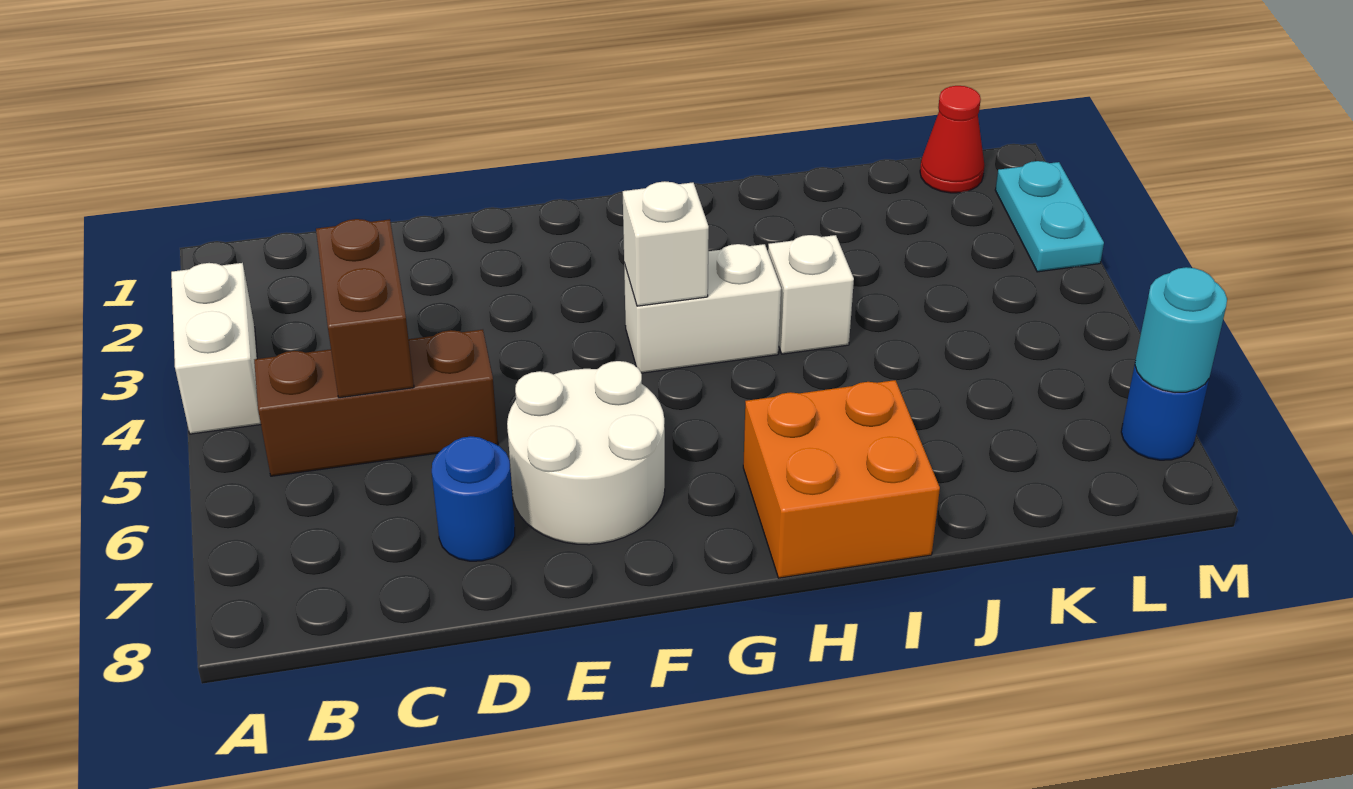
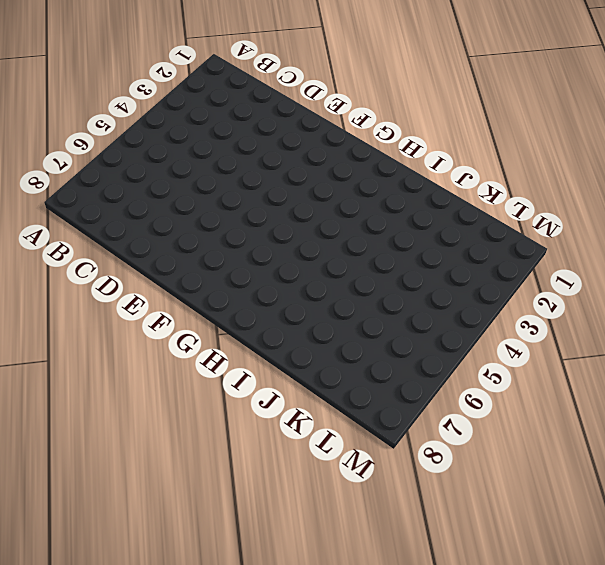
none -> white brick A3:A4 level 1
none -> brown brick B5:D5 level 1
none -> blue round brick D7 level 1

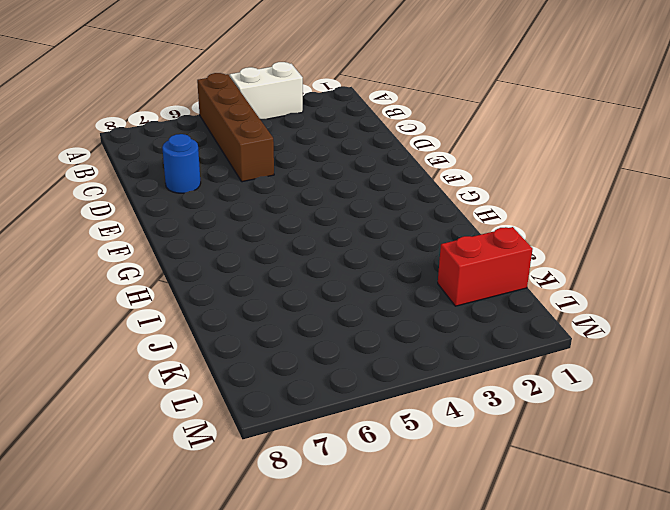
brown brick A5:D5 level 1 -> brown brick B5:D5 level 1
red brick K1:K2 level 1 -> none
none -> white round brick E6:F7 level 1
none -> white brick G4:H4 level 1
none -> orange brick H7:I8 level 1

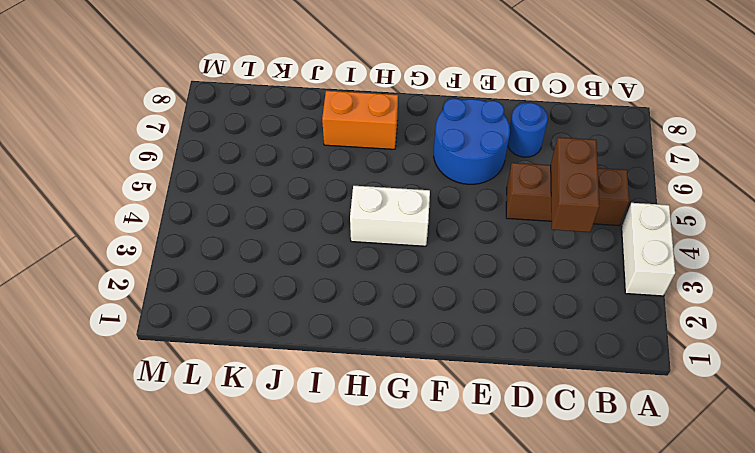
blue round brick E6:F7 level 1 -> white round brick E6:F7 level 1
orange brick H7:I7 level 1 -> orange brick H7:I8 level 1
none -> white brick I4 level 1
none -> red cone L1 level 1
none -> cyan plate M2:M3 level 1

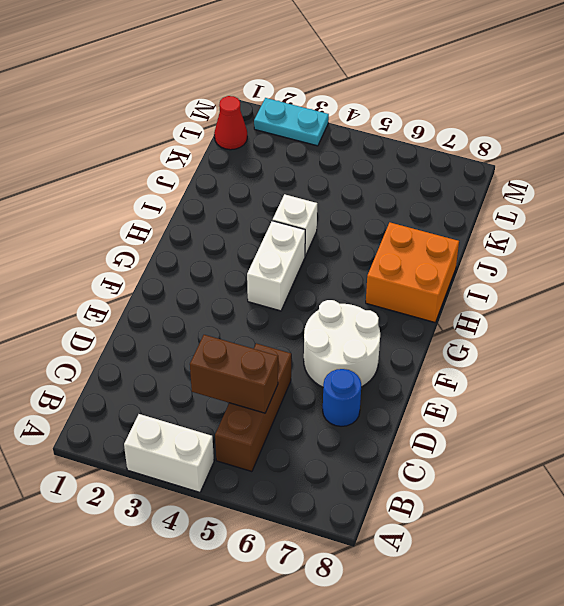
none -> blue round brick M7 level 1
none -> white brick G4 level 2
none -> cyan round brick M7 level 2

